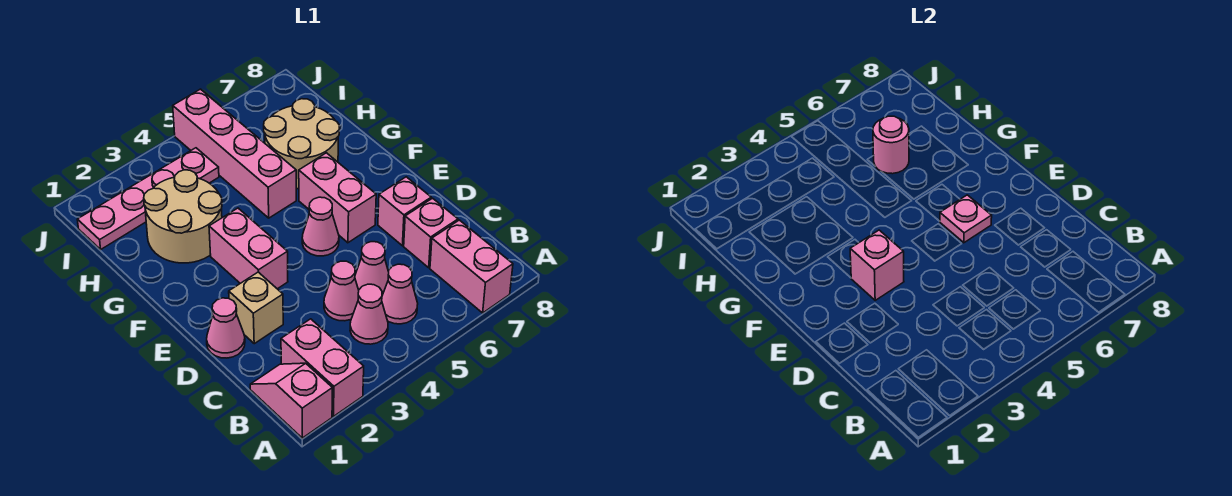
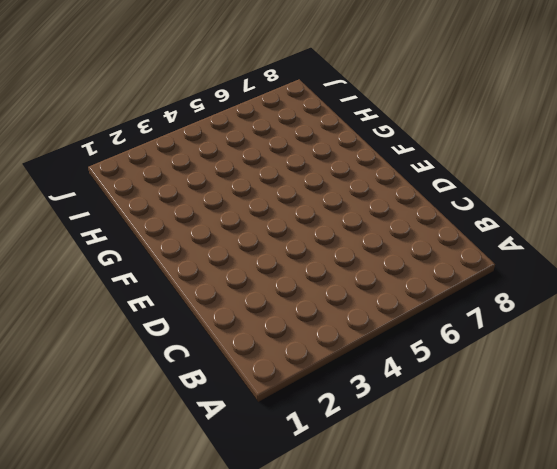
none -> pink slope A1:B1 level 1 top A
none -> pink brick A2:B2 level 1
none -> pink brick A7:B7 level 1

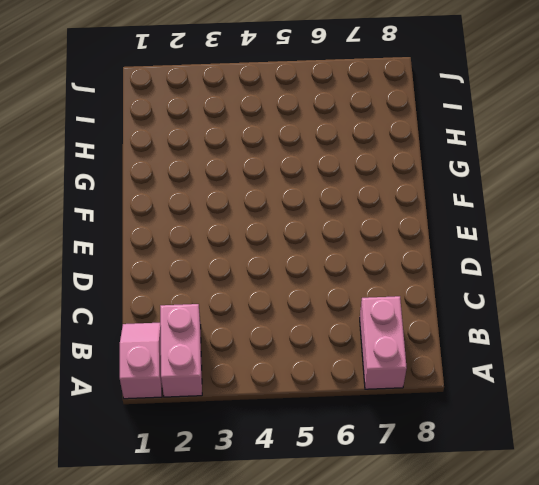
none -> pink cone B4 level 1
none -> pink cone B5 level 1
none -> pink cone C4 level 1

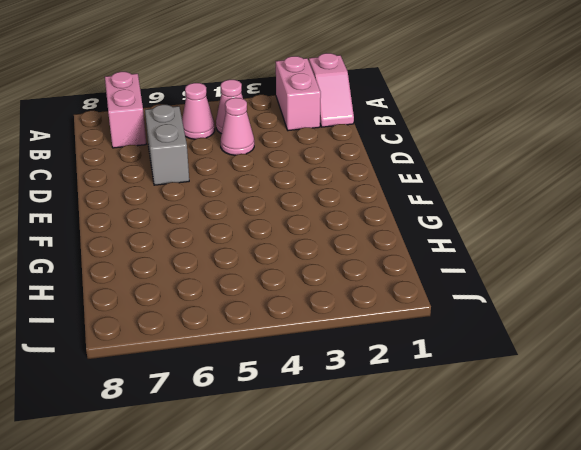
grey brick C6:D6 level 1 -> none
none -> pink cone C5 level 1
none -> pink brick C7 level 1
none -> pink cone D1 level 1

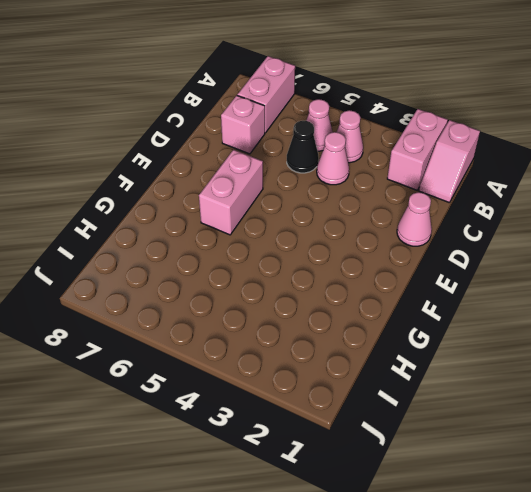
black cone C5 level 1 -> pink cone C5 level 1
none -> tan brick D2 level 1
none -> pink brick D7 level 1
none -> pink brick E3:F3 level 1

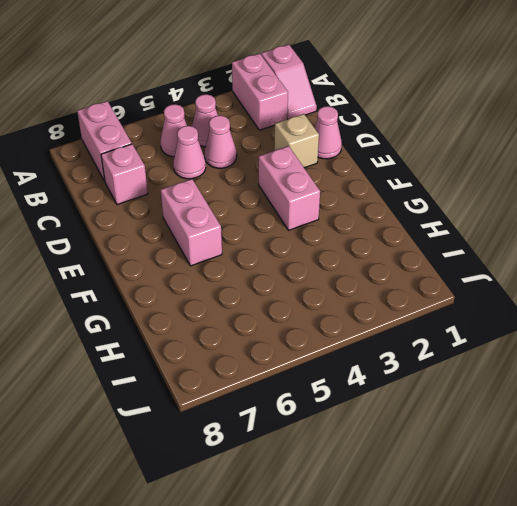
none -> pink brick D7 level 1
none -> pink cone E5 level 1
none -> tan round brick G2:H3 level 1

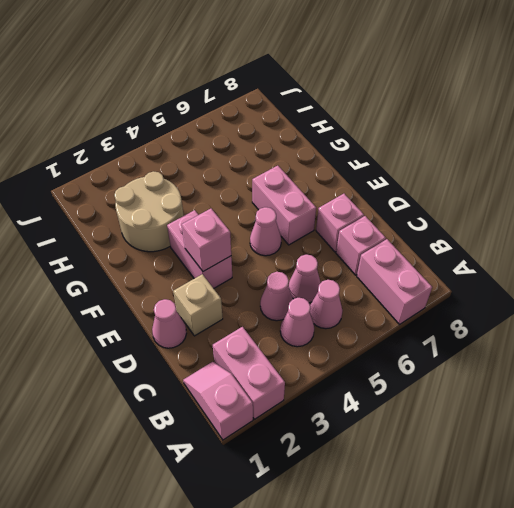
none -> pink brick G5:J5 level 1
none -> tan round brick G6:H7 level 1
none -> pink plate I1:I4 level 1

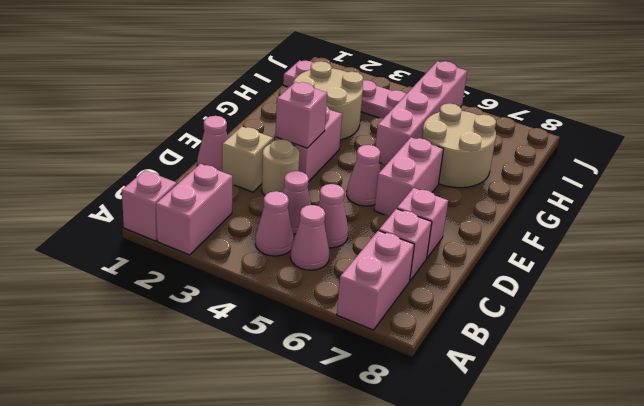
tan round brick D3 level 1 -> none
none -> pink plate E6 level 2
none -> pink round brick H6 level 2

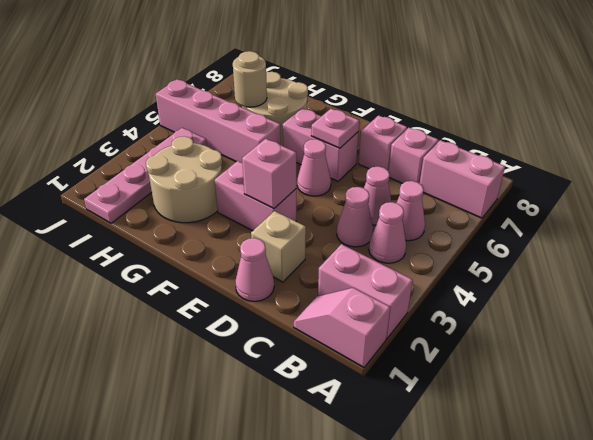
tan round brick H6 level 2 -> pink round brick H6 level 2

